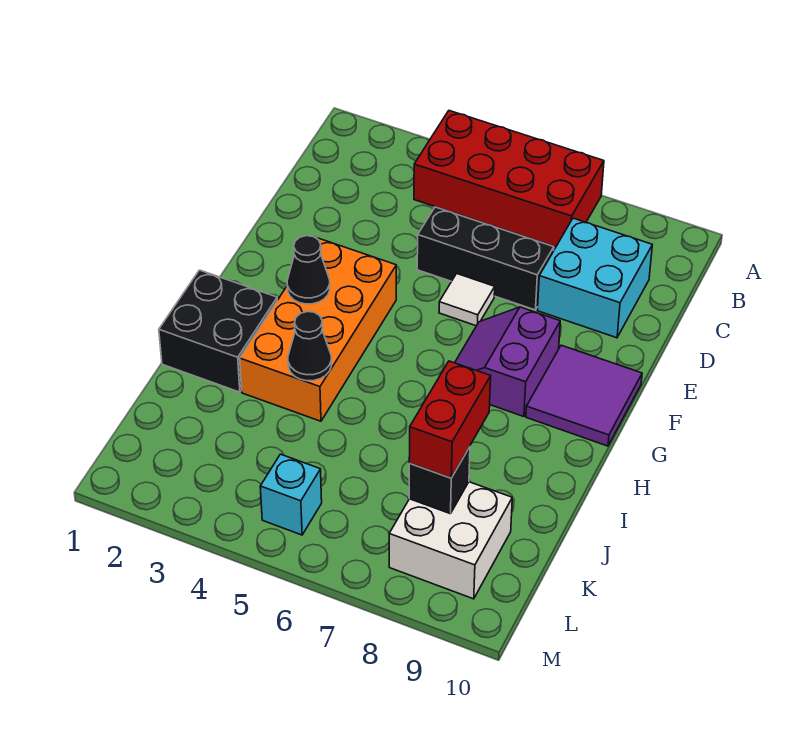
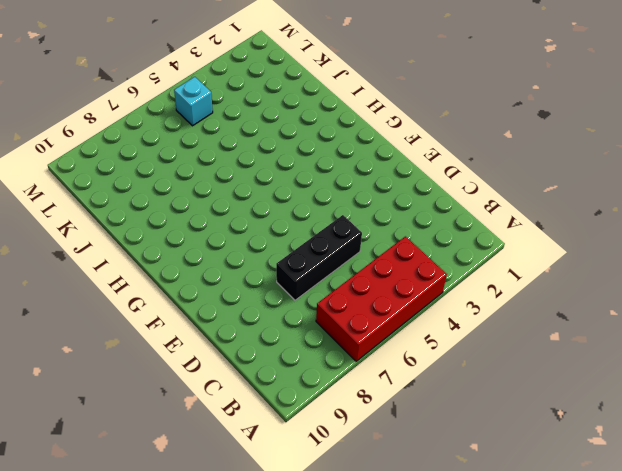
none -> cyan brick C8:D9 level 1
none -> white tile E6 level 1
none -> orange brick F3:I4 level 1

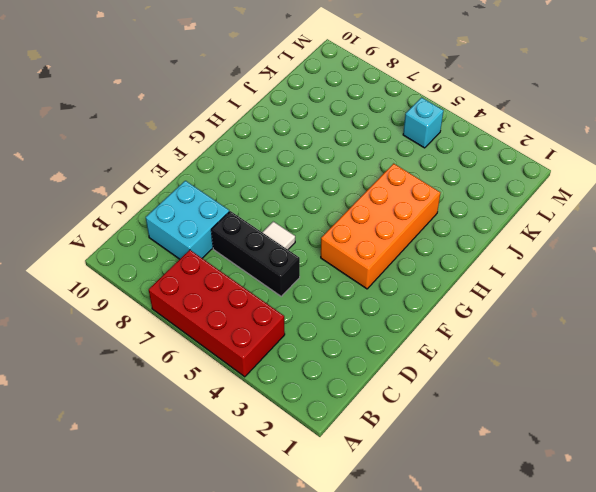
none -> purple slope F7:G8 level 1 top 8
none -> purple tile F9:G10 level 1
none -> black brick H1:I2 level 1

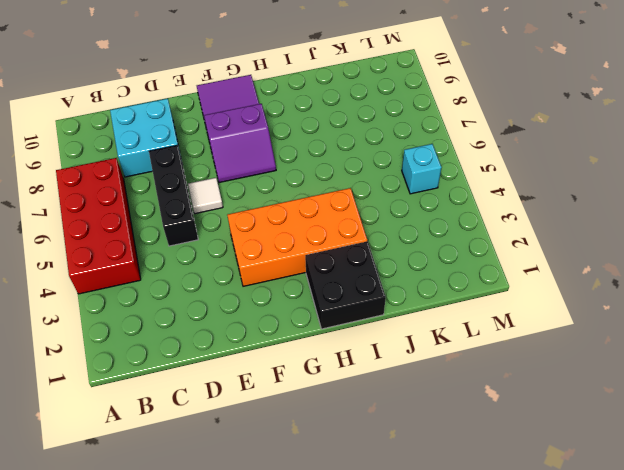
none -> white brick K8:L9 level 1
none -> black cone G3 level 2
none -> black cone I4 level 2

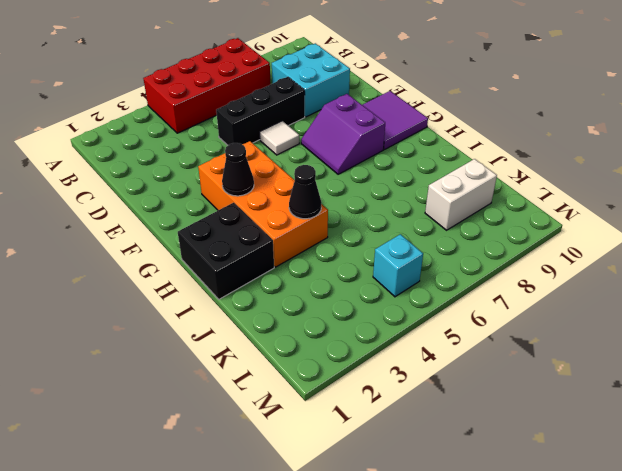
white brick K8:K9 level 1 -> white brick K8:L9 level 1
none -> black brick K8 level 2
none -> red brick J8:K8 level 3

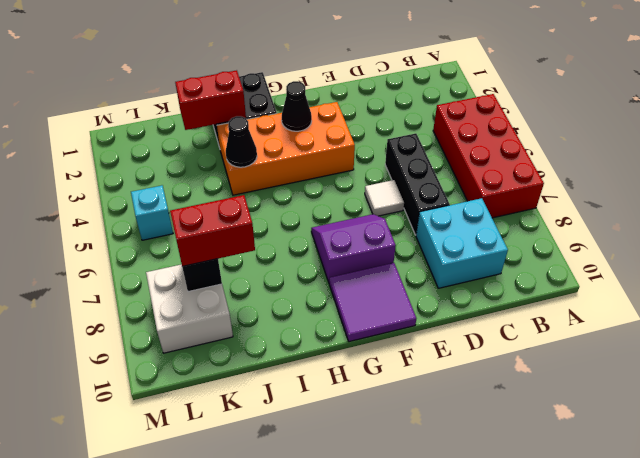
red brick I2:J2 level 2 -> none

